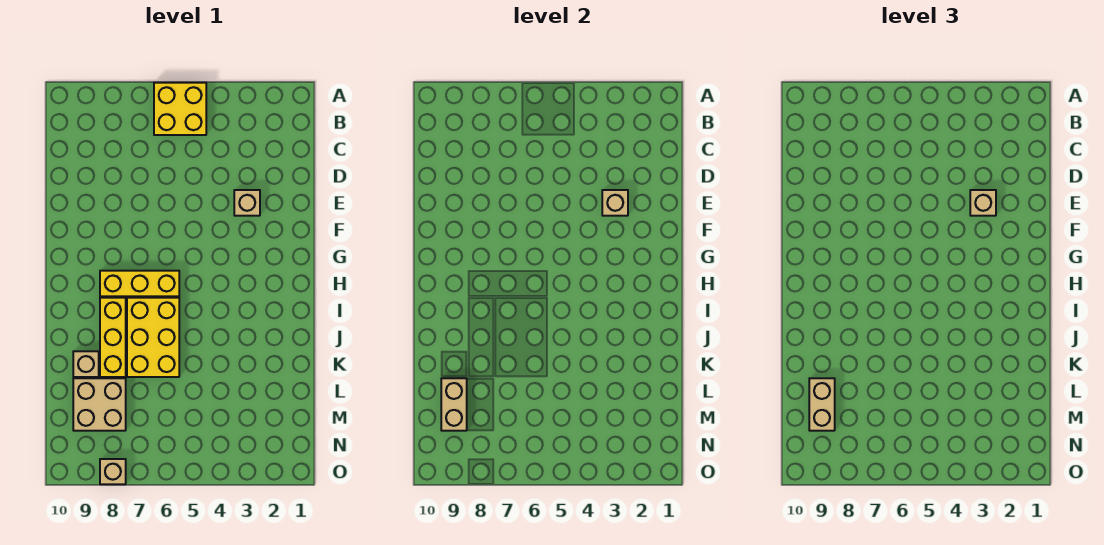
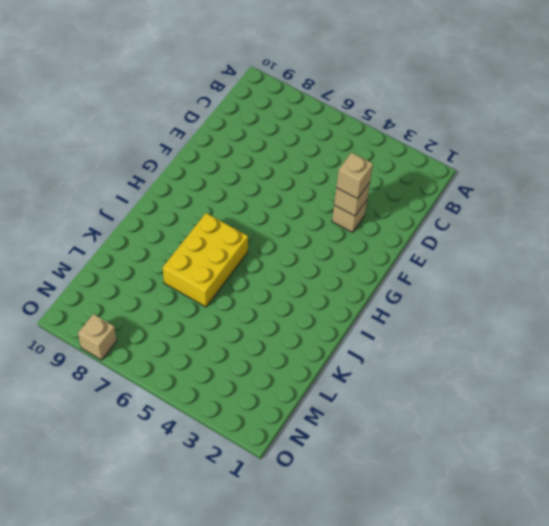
none -> yellow brick A5:B6 level 1
none -> yellow brick H6:H8 level 1
none -> yellow brick I8:K8 level 1

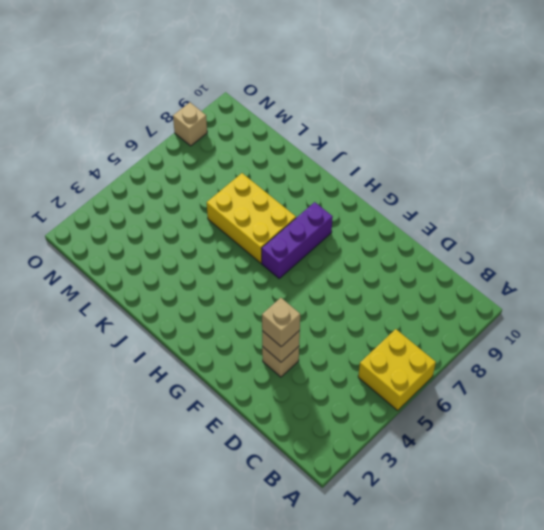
purple brick H6:H8 level 1 -> yellow brick H6:H8 level 1
none -> yellow brick I8:K8 level 1
none -> tan brick K9 level 1
none -> tan brick L8:M9 level 1

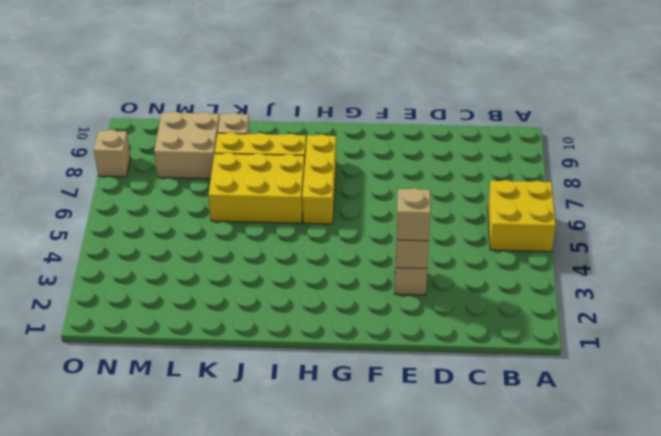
none -> tan brick L9:M9 level 2
none -> tan brick L9:M9 level 3

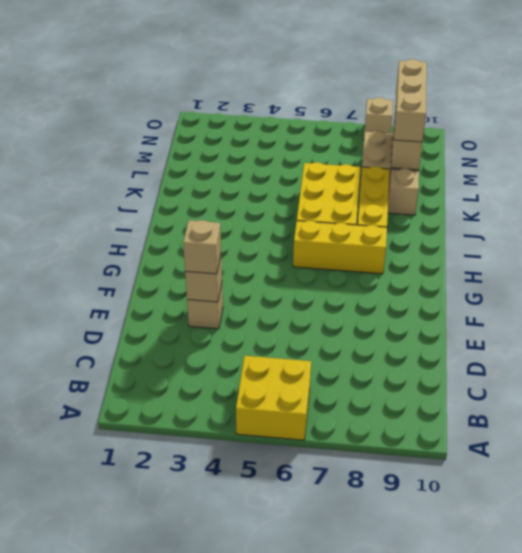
tan brick L9:N9 level 3 -> tan brick L9:M9 level 3

